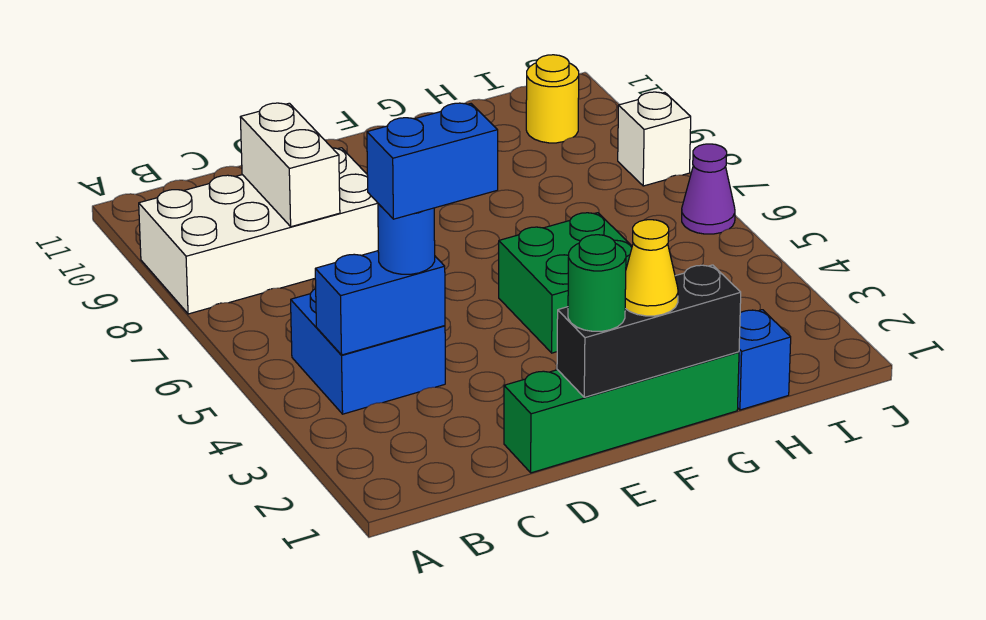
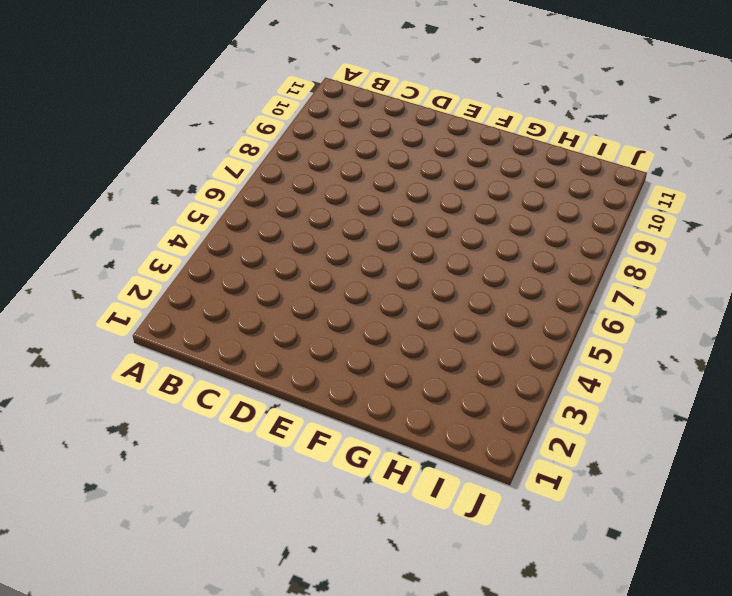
none -> white brick A8:D9 level 1
none -> blue brick B4:C5 level 1
none -> green brick D1:G1 level 1

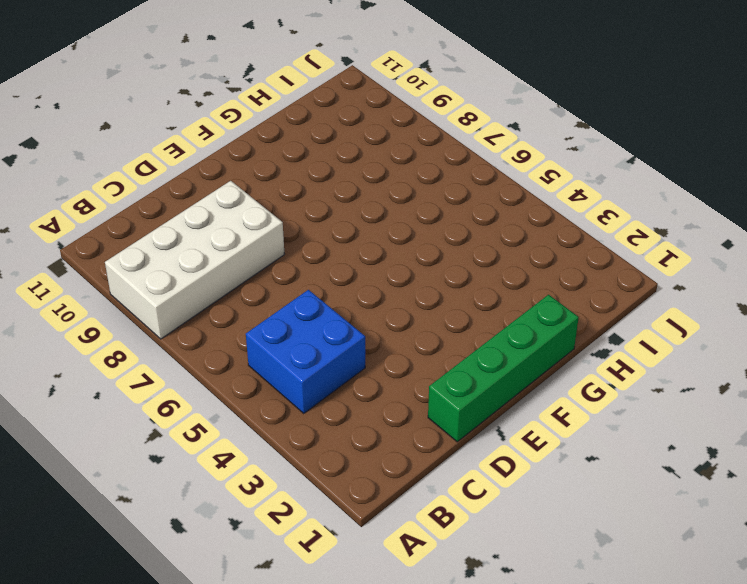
none -> green brick F4:G5 level 1
none -> blue brick H1 level 1
none -> yellow round brick I10 level 1

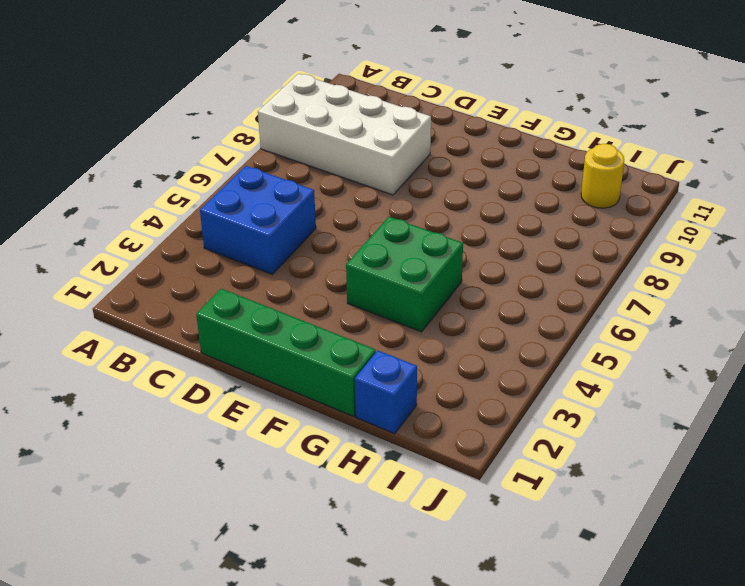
none -> purple cone J6 level 1
none -> white brick J8 level 1
none -> blue brick B4:C4 level 2

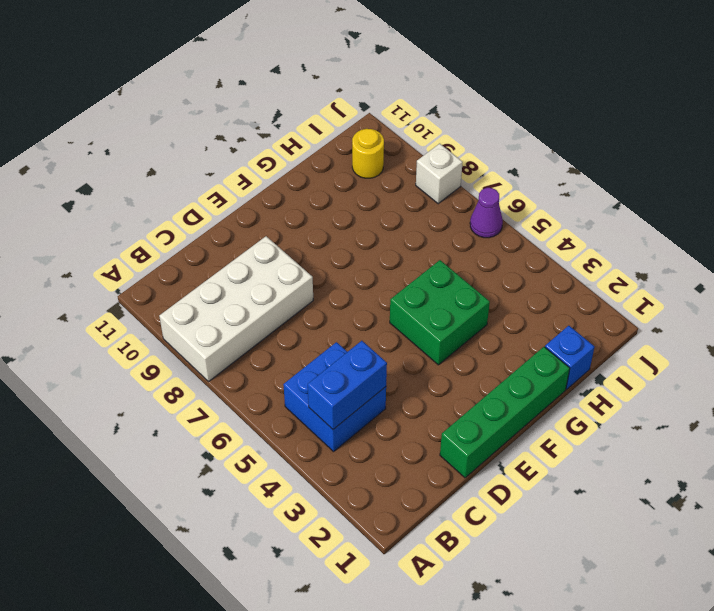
none -> white brick C8:C9 level 2
none -> black brick E1:G1 level 2
none -> blue round brick C4 level 3

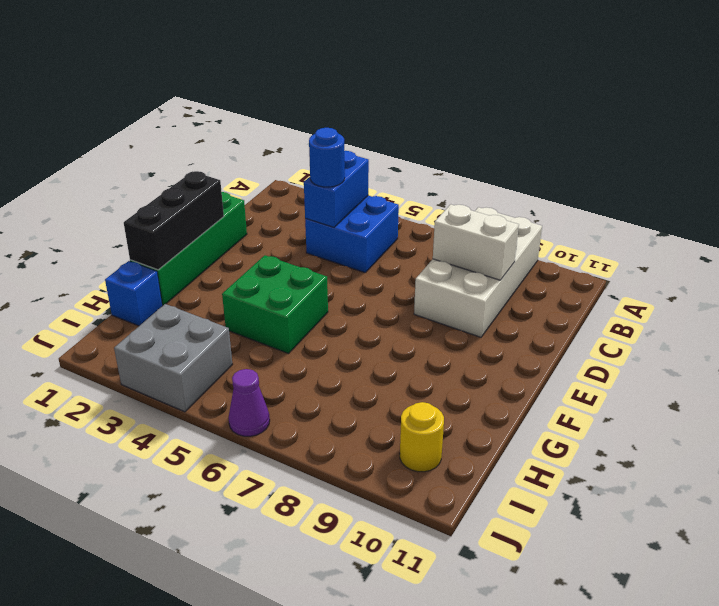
grey brick I3:J4 level 1 -> none
none -> white brick J8 level 1
none -> green round brick E1 level 3
none -> yellow cone F1 level 3

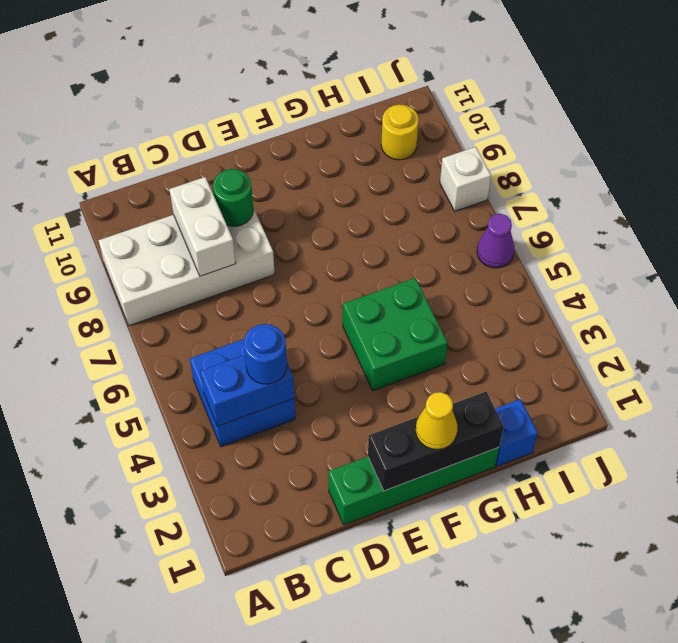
green round brick D9 level 2 -> green round brick E1 level 3
none -> blue brick C4:D4 level 4

